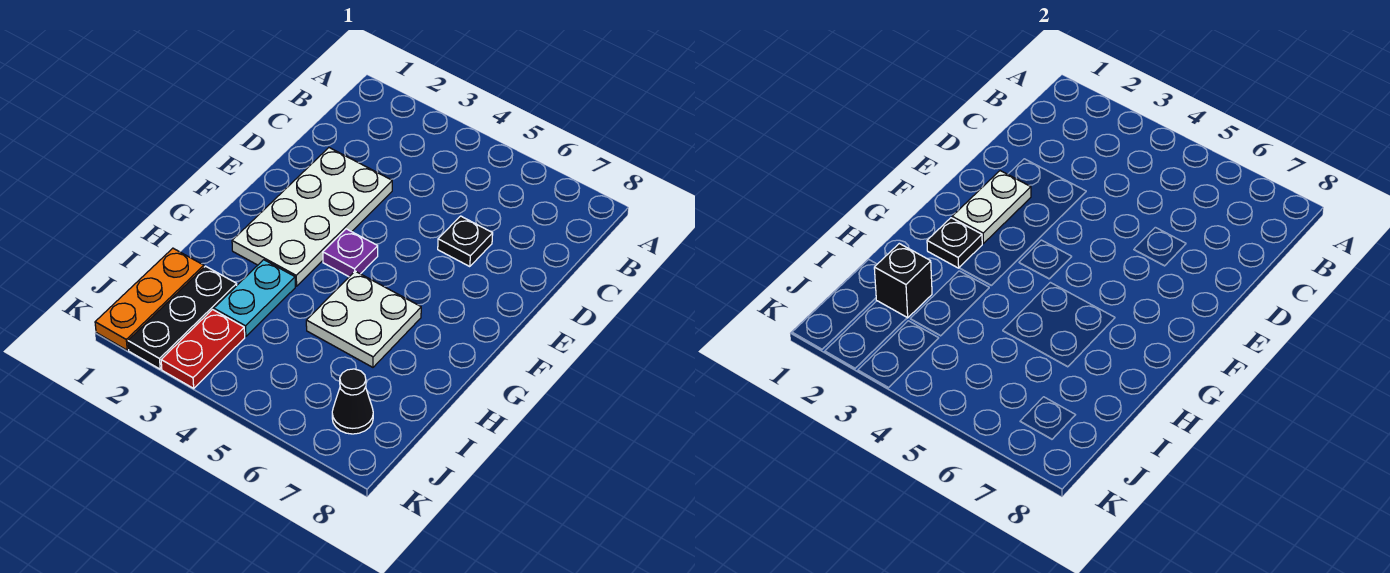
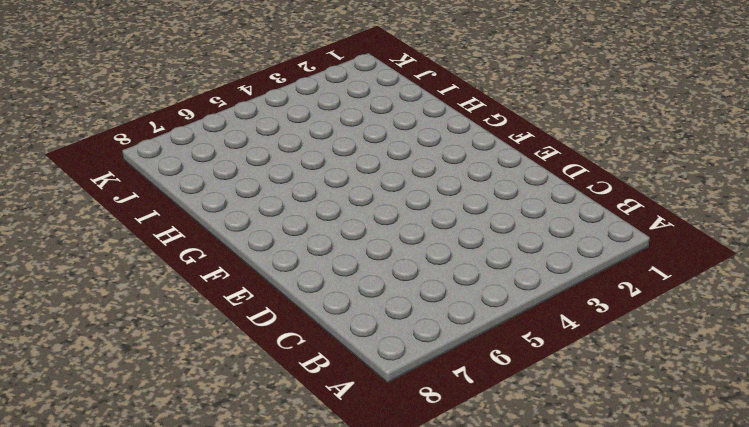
none -> white plate D2:G3 level 1
none -> black plate D6 level 1
none -> purple plate F4 level 1

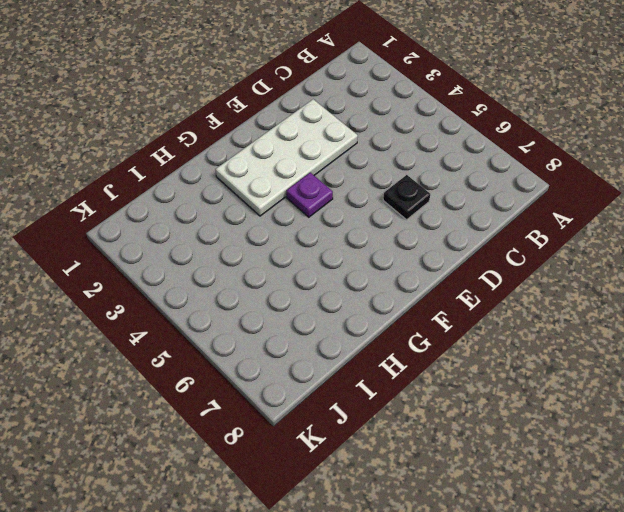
none -> white plate G5:H6 level 1
none -> cyan plate H3:I3 level 1
none -> orange plate I1:K1 level 1

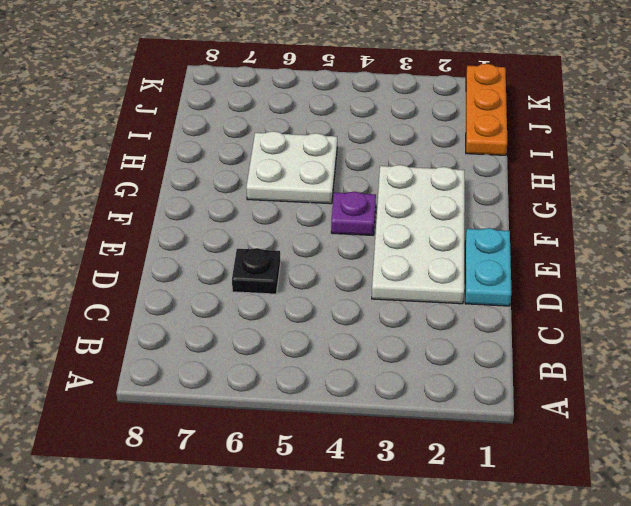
cyan plate D1:E1 level 1 -> cyan plate H3:I3 level 1
none -> black plate I2:K2 level 1
none -> red plate J3:K3 level 1
none -> black cone J7 level 1

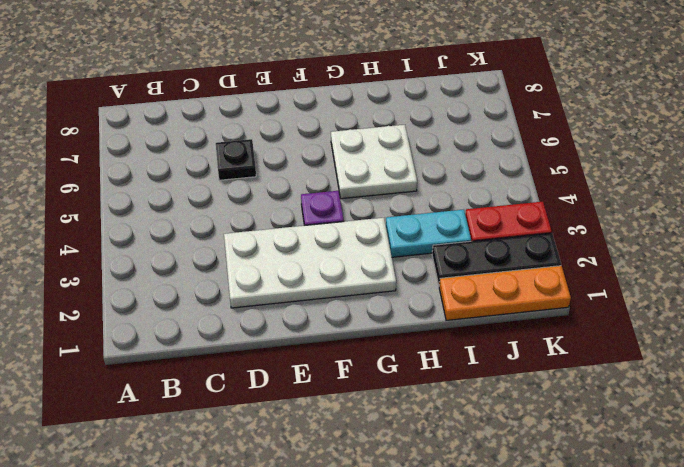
none -> black cone J7 level 1
none -> white plate E2:F2 level 2
none -> black plate G2 level 2

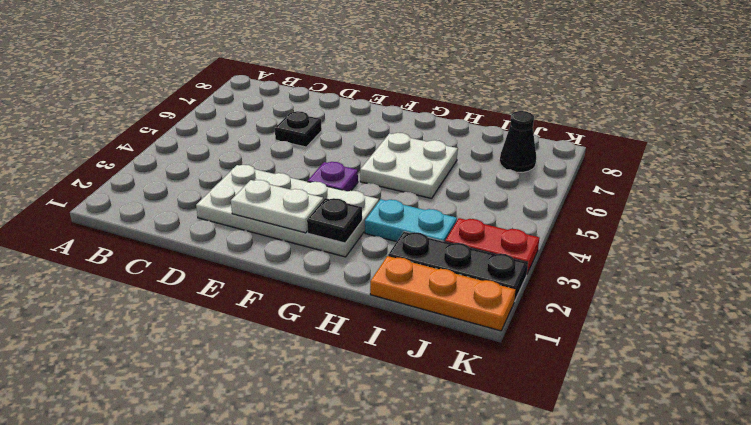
none -> black brick I2 level 2

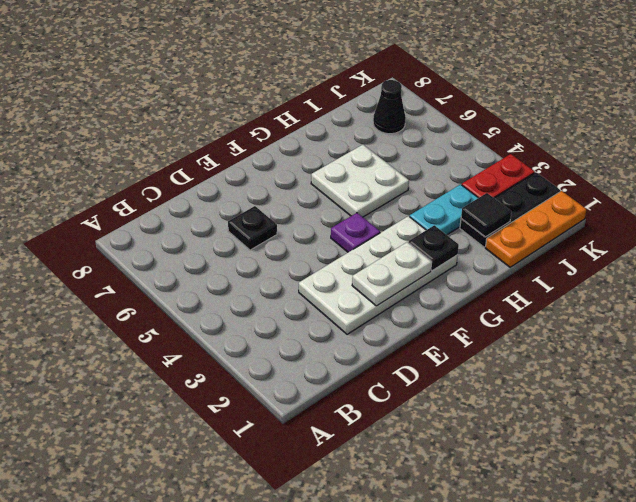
black tile I2 level 2 -> black brick I2 level 2

